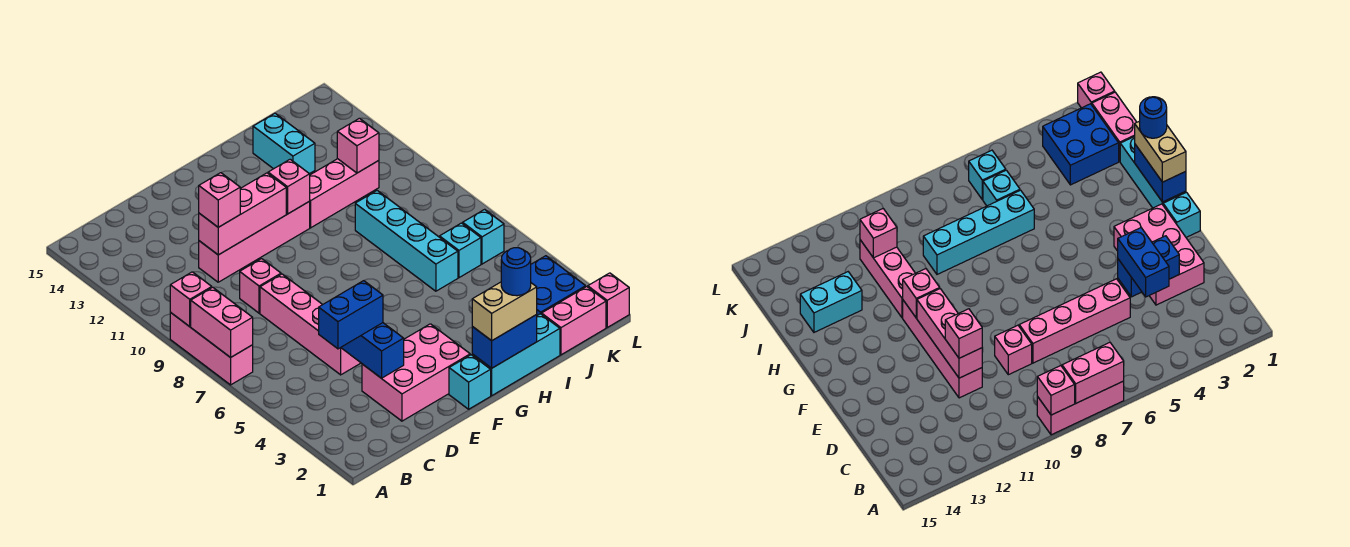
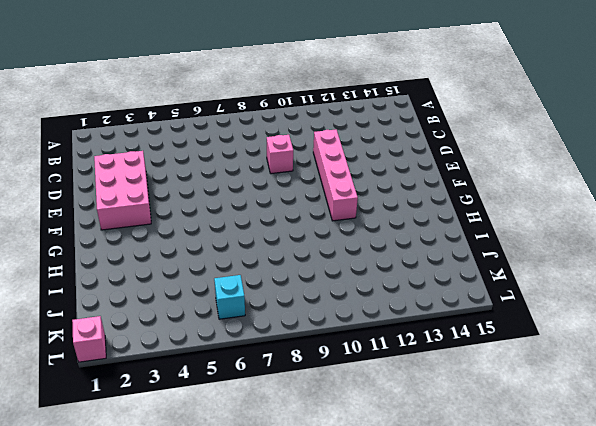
none -> pink brick A7:A9 level 1
none -> pink brick D5:D8 level 1
none -> cyan brick F1 level 1

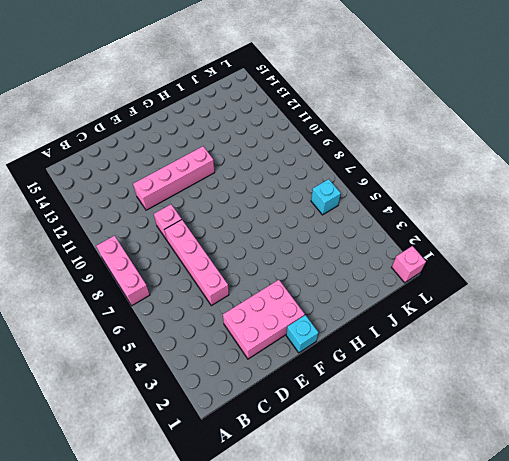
none -> cyan brick G1:I1 level 1
none -> pink brick H11:J11 level 1
none -> cyan brick I6:I9 level 1

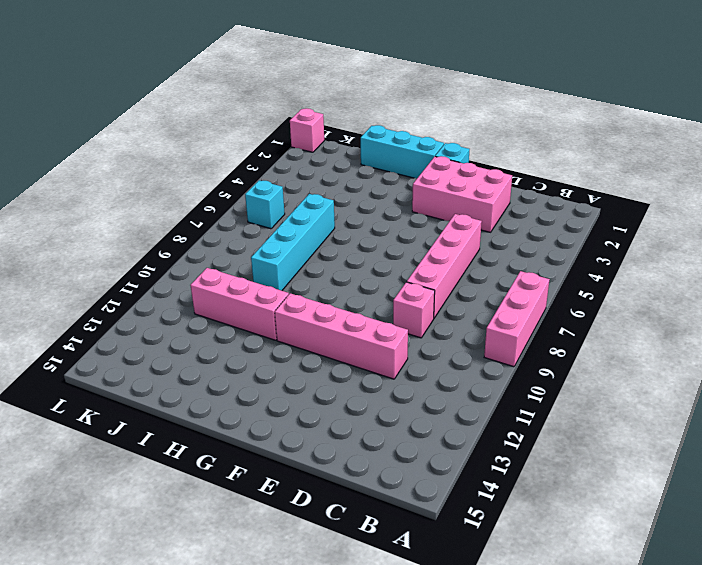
none -> cyan brick I13:I14 level 1
none -> pink brick J1:K1 level 1
none -> blue brick J2:K3 level 1

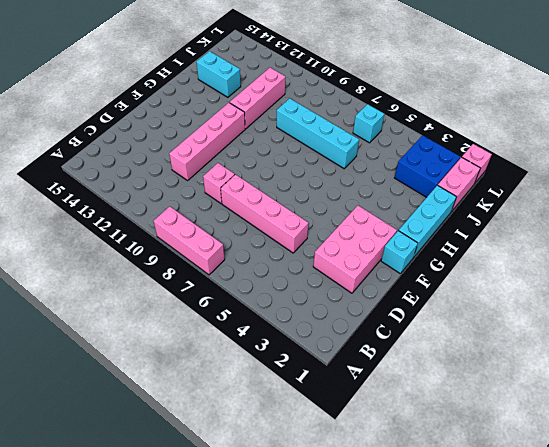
none -> cyan brick J6 level 1
none -> pink brick A7:A8 level 2
none -> pink brick A9 level 2

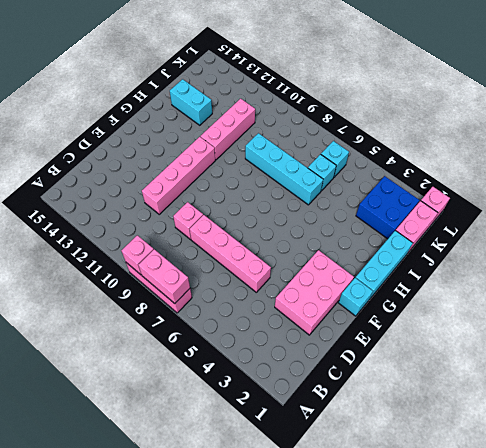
none -> blue brick D3:D4 level 2
none -> pink brick D11:F11 level 2
none -> blue brick G1:H1 level 2

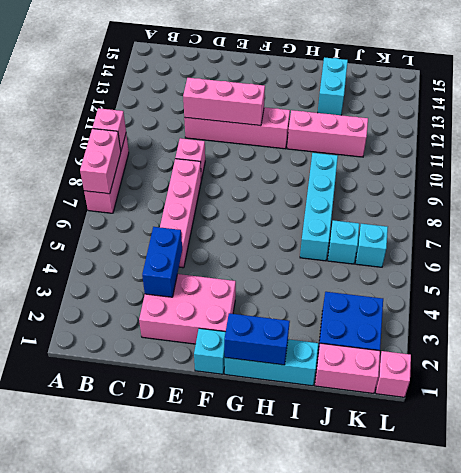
none -> pink brick G11 level 2
none -> pink brick J11 level 2
none -> blue brick C4:D4 level 3

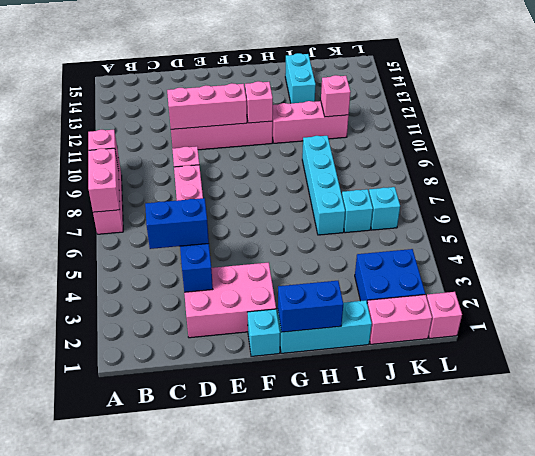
none -> pink brick D11 level 3
none -> tan brick G1:H1 level 3
none -> blue round brick H1 level 4

